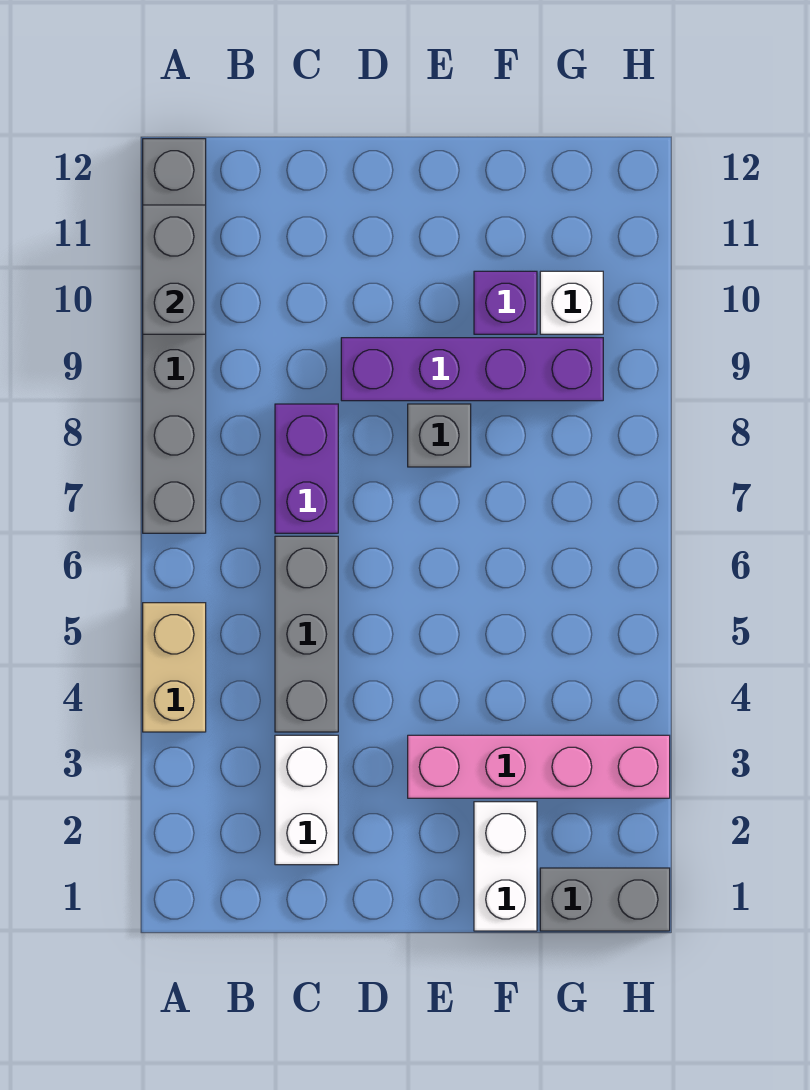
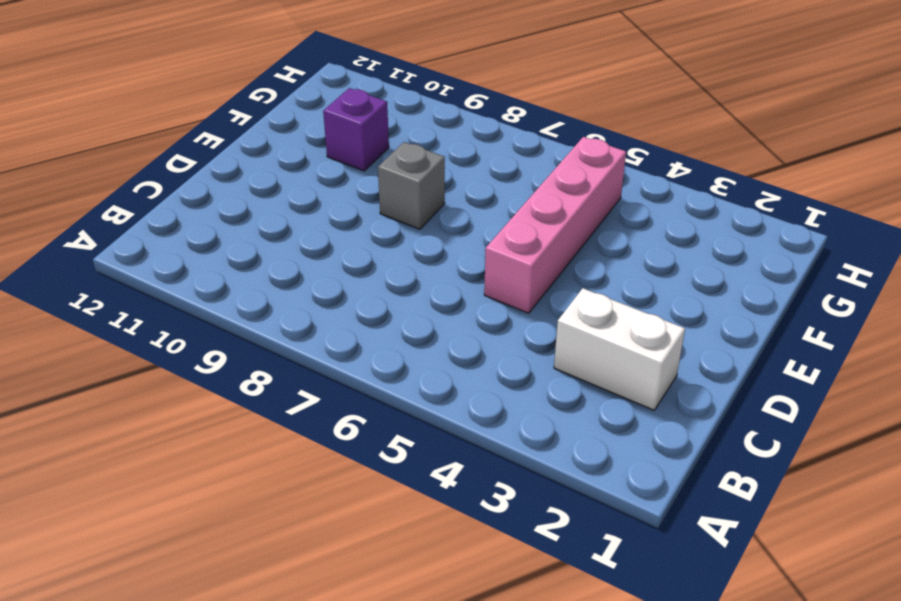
pink brick D5:G5 level 1 -> pink brick E3:H3 level 1
none -> tan brick A4:A5 level 1
none -> grey brick A7:A12 level 1
none -> grey brick C4:C6 level 1

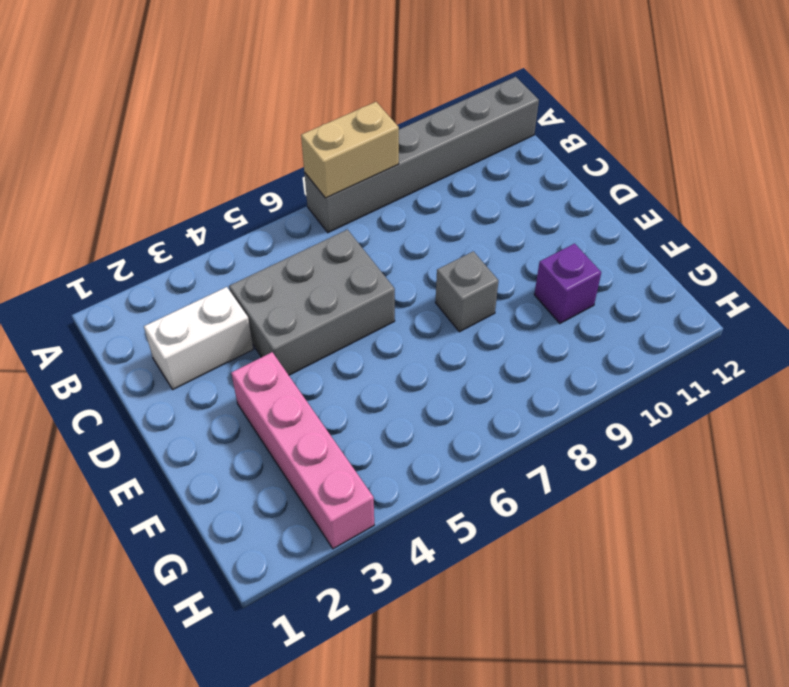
tan brick A7:A8 level 2 -> tan brick A4:A5 level 1
grey brick C4:D6 level 1 -> grey brick C4:C6 level 1
none -> purple brick C7:C8 level 1
none -> purple brick D9:G9 level 1
none -> white brick F1:F2 level 1

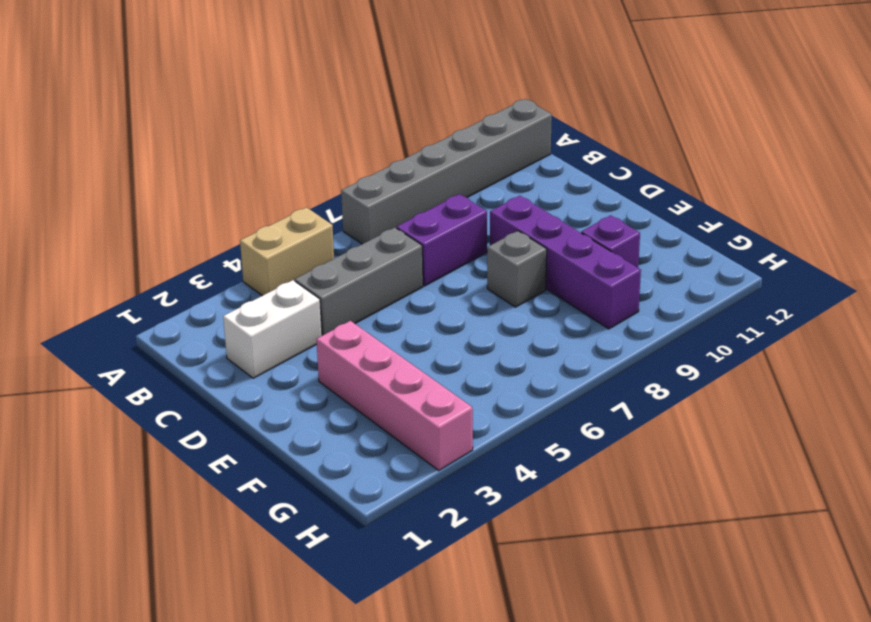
none -> white brick F1:F2 level 1
none -> grey brick G1:H1 level 1
none -> white brick G10 level 1

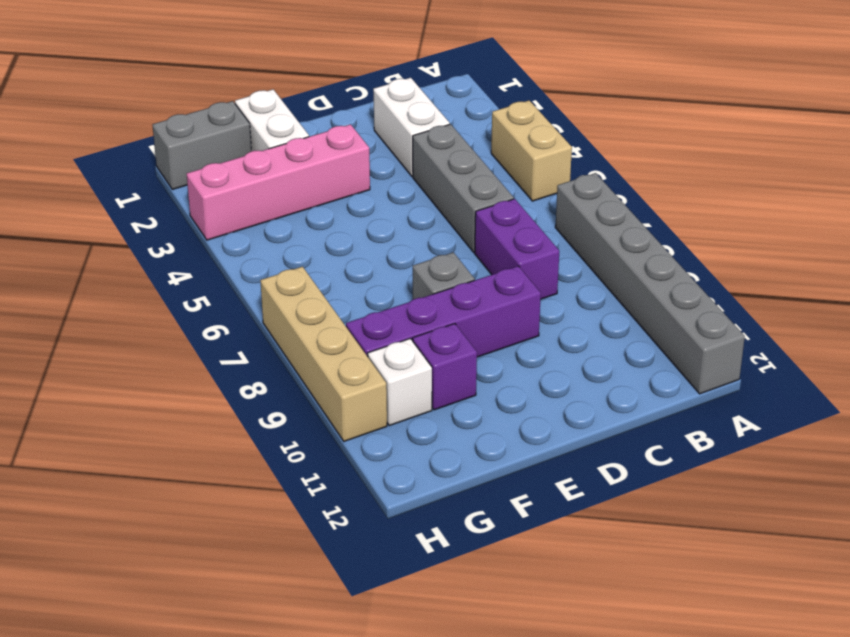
tan brick H7:H10 level 1 -> none
none -> grey brick A10:A11 level 2

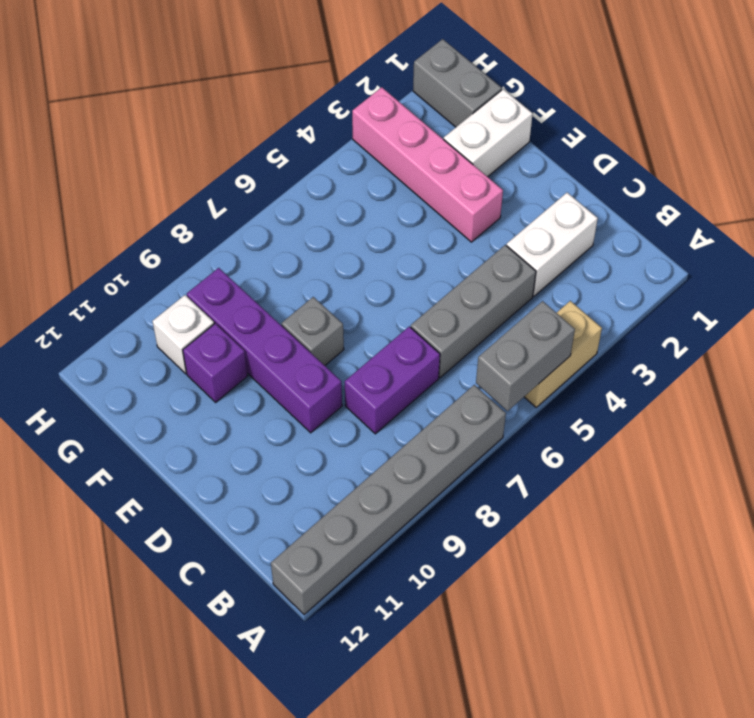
grey brick A5:A6 level 2 -> grey brick A10:A11 level 2

